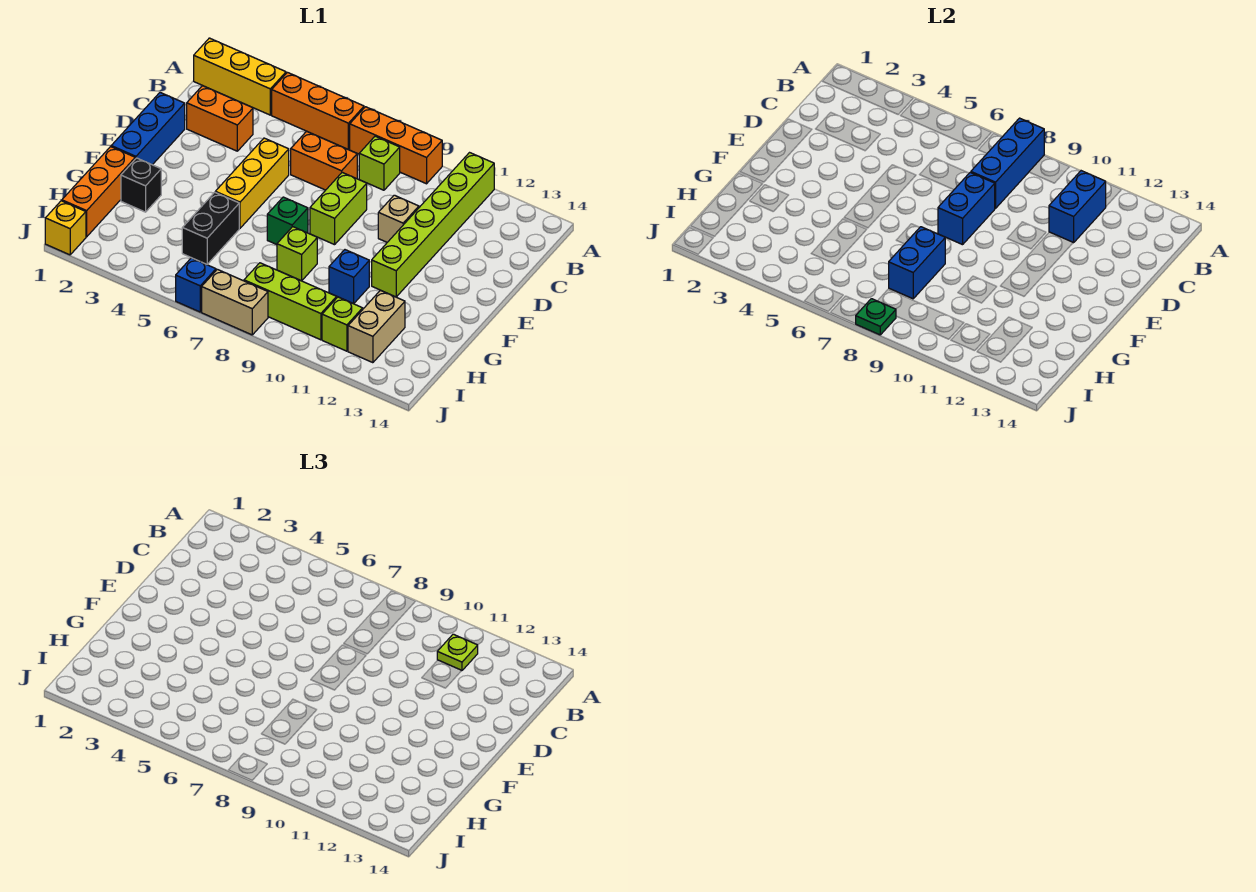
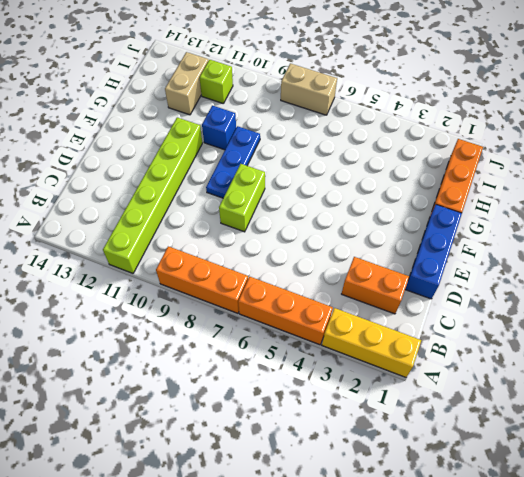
blue plate E9:G9 level 1 -> none
none -> lime brick B8 level 1
none -> orange brick C6:C7 level 1
none -> yellow brick D5:F5 level 1

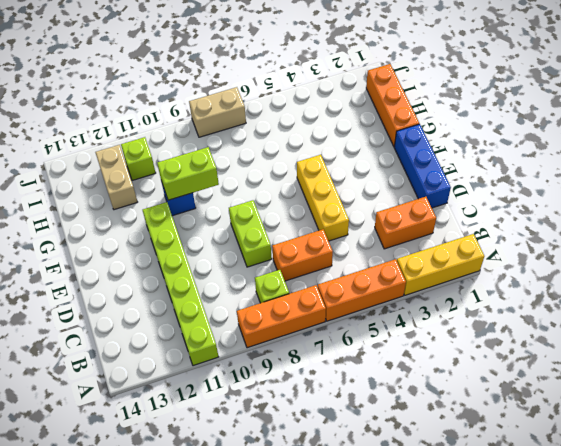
lime brick G9:G10 level 2 -> none
none -> tan brick D10 level 1
none -> green brick F7 level 1
none -> black brick G2 level 1

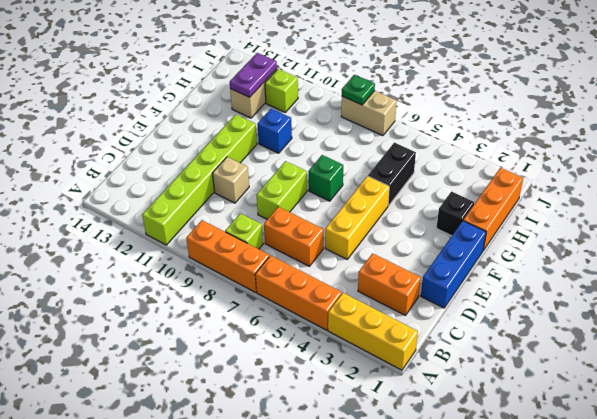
purple plate H12:I12 level 2 -> none
none -> lime brick G8 level 1
none -> lime brick I8:I10 level 1
none -> yellow brick J1 level 1

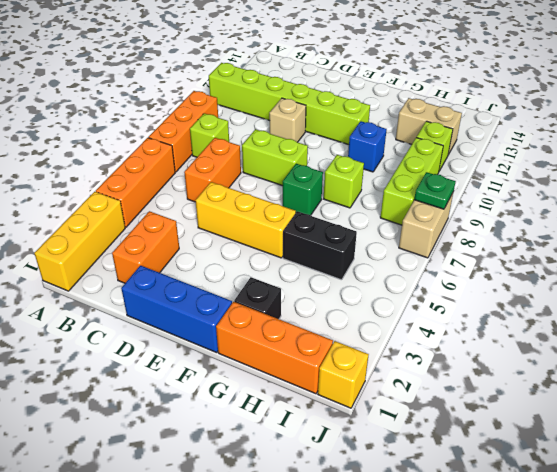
none -> blue brick J6 level 1
none -> blue brick A8:C8 level 2
none -> blue brick B11:C11 level 2

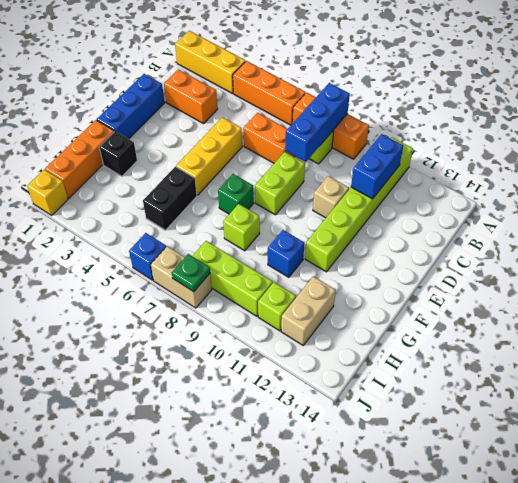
none -> blue brick D8:E8 level 2
none -> blue brick G8:H8 level 2
none -> lime plate B11 level 3

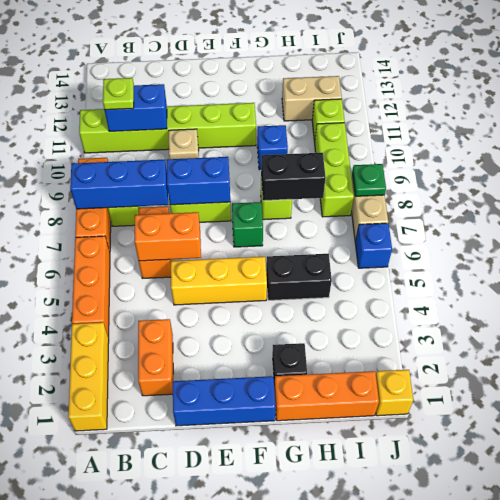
orange brick C6:D6 level 2 -> none
black brick G8:H8 level 2 -> blue brick G8:H8 level 2

